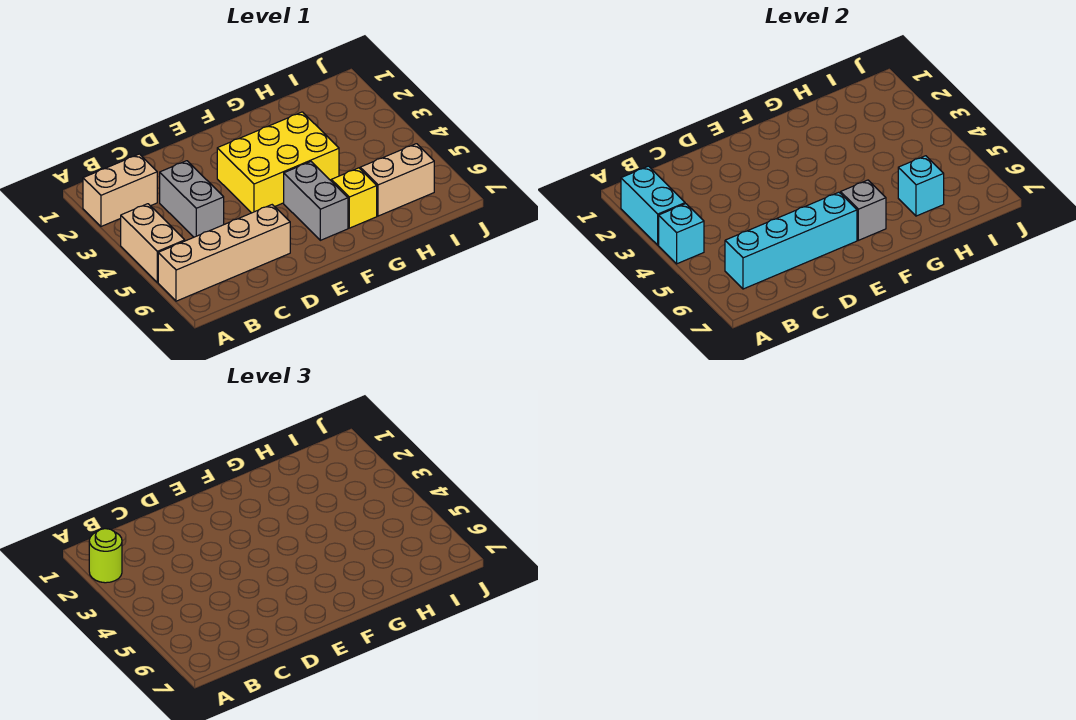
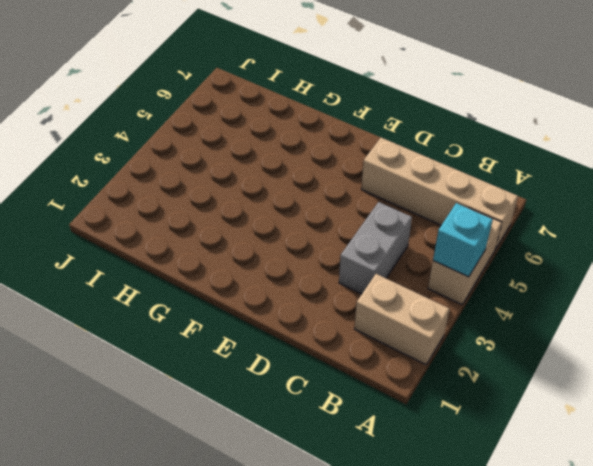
none -> yellow brick E3:G4 level 1
none -> grey brick F5:F6 level 1
none -> yellow brick G6 level 1

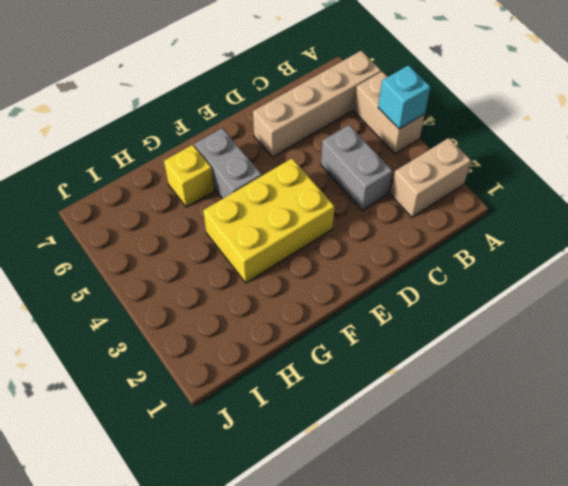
none -> tan brick H6:I6 level 1
none -> cyan brick A2:A3 level 2
none -> cyan brick B6:E6 level 2

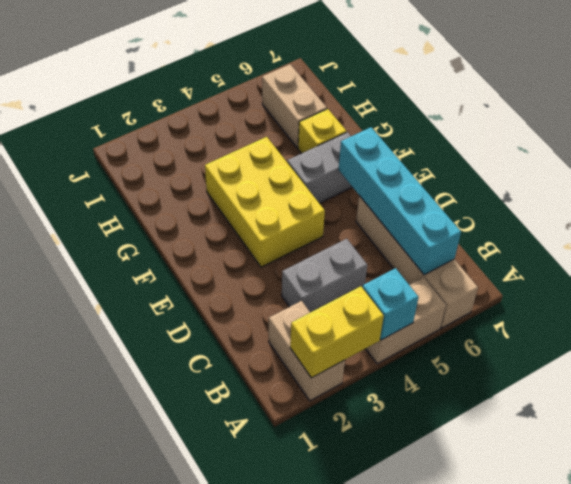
yellow brick A2:A3 level 2 -> cyan brick A2:A3 level 2
none -> grey brick F6 level 2
none -> cyan brick H6 level 2
none -> lime round brick A2 level 3

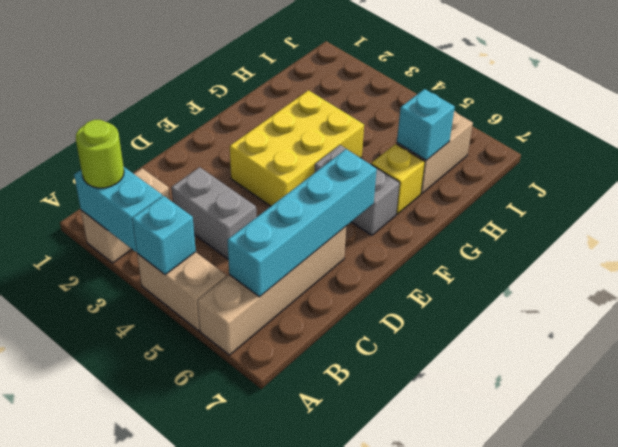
none -> grey brick F6 level 2

